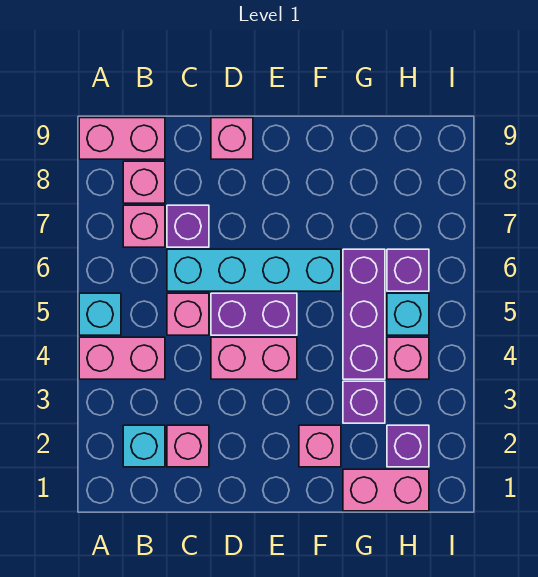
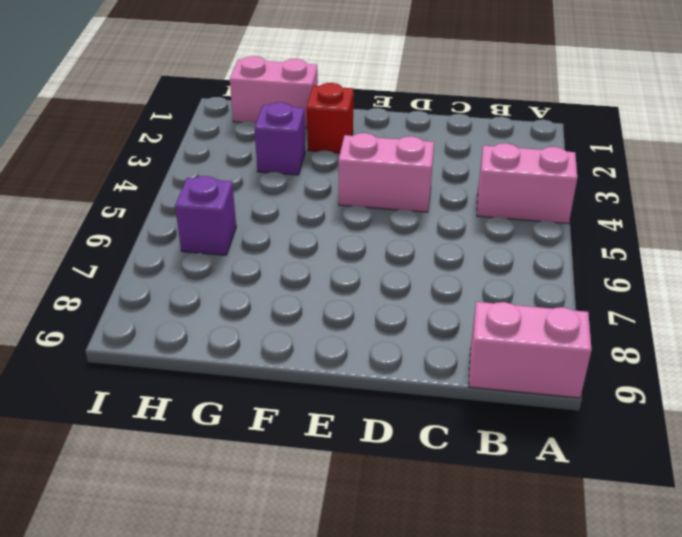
red brick F2 level 1 -> pink brick F2 level 1
none -> cyan brick A5 level 1
none -> cyan brick B2 level 1
none -> pink brick B7 level 1

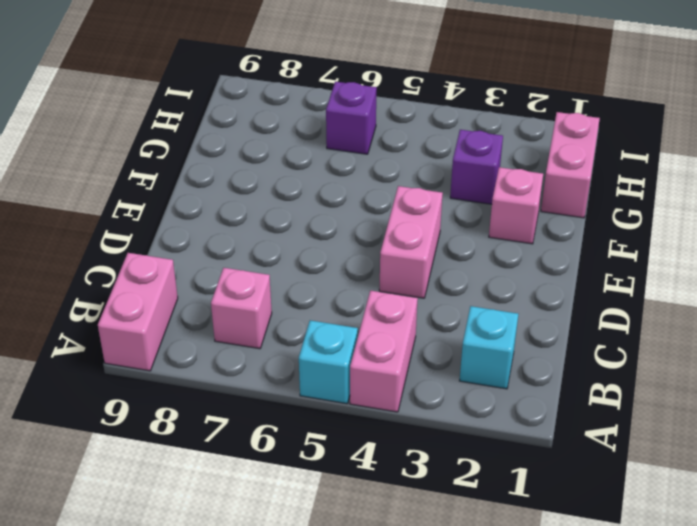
none -> pink brick B8 level 1
none -> pink brick C2 level 1
none -> pink brick C5 level 1

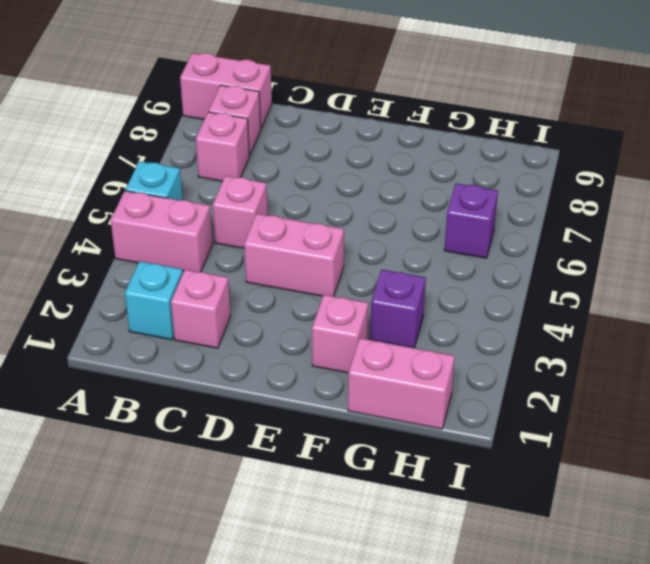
none -> cyan brick C6:F6 level 1
none -> purple brick C7 level 1
none -> purple brick D5:E5 level 1

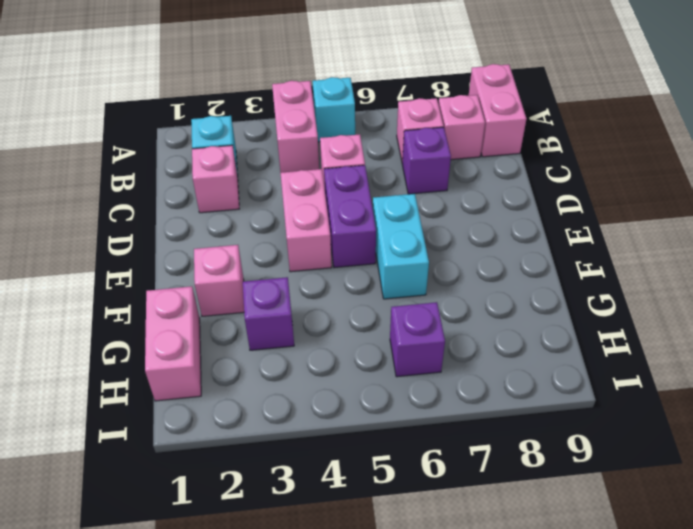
cyan brick E6:F6 level 1 -> cyan brick C6:F6 level 1
none -> pink brick D9 level 1
none -> purple brick G4:G6 level 1
none -> purple brick H2 level 1

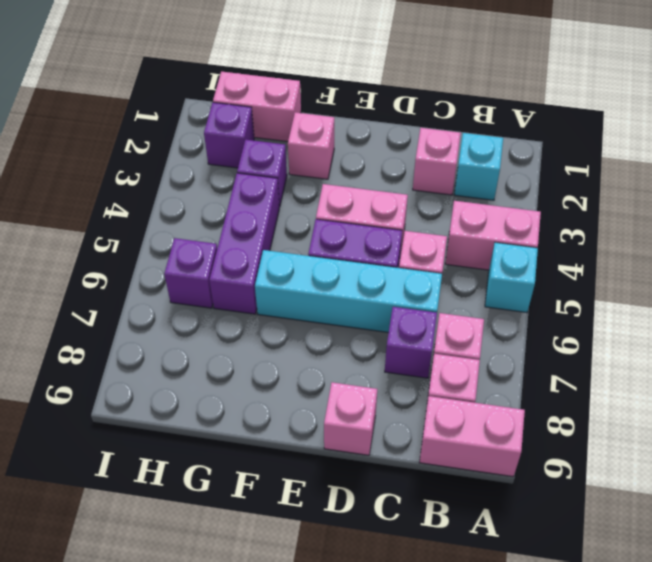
none -> pink brick H4 level 1
none -> cyan brick H5 level 1

